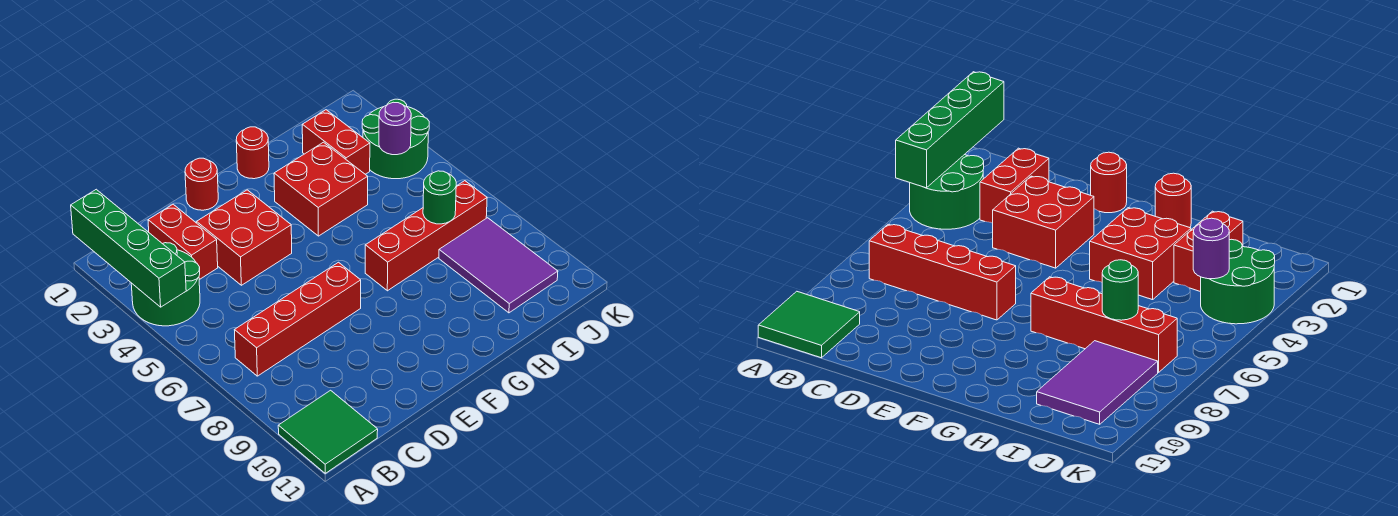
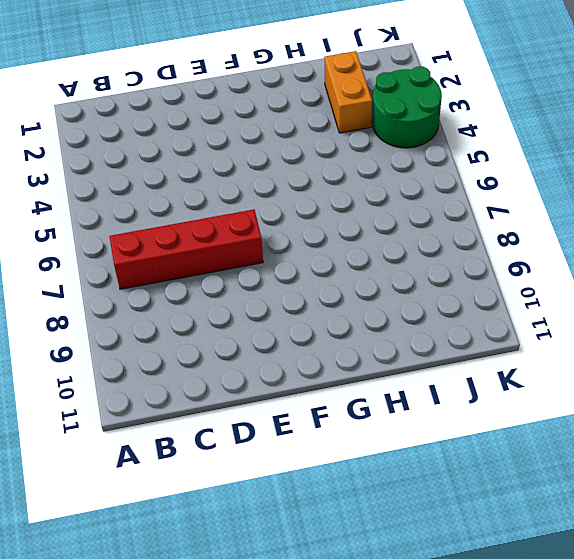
orange brick I2:I3 level 1 -> red brick I2:I3 level 1
none -> green round brick A3:B4 level 1
none -> green tile A10:B11 level 1
none -> red brick C2:C3 level 1

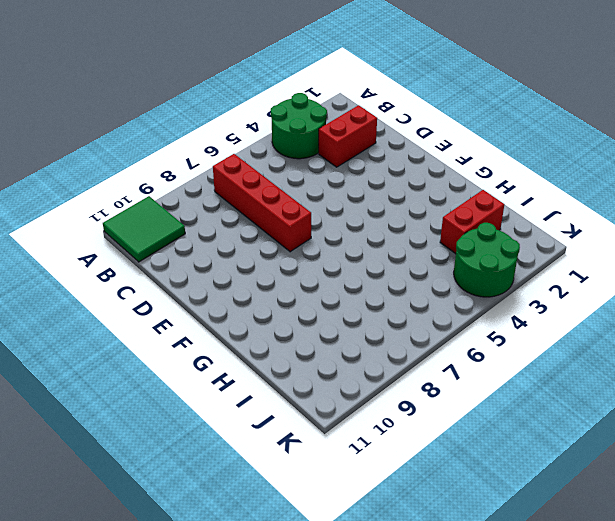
none -> red brick D3:E4 level 1
none -> red round brick E1 level 1
none -> red round brick G1 level 1

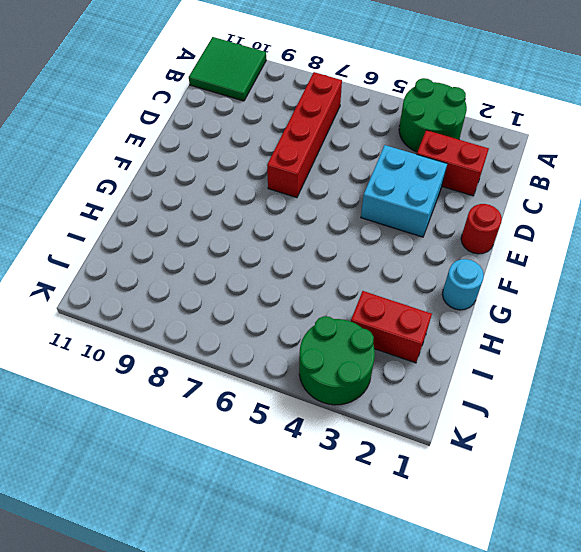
cyan brick D3:E4 level 1 -> red brick D3:E4 level 1
cyan round brick G1 level 1 -> red round brick G1 level 1
none -> red brick G3:H4 level 1
none -> red brick G7:J7 level 1
none -> purple tile I8:J10 level 1

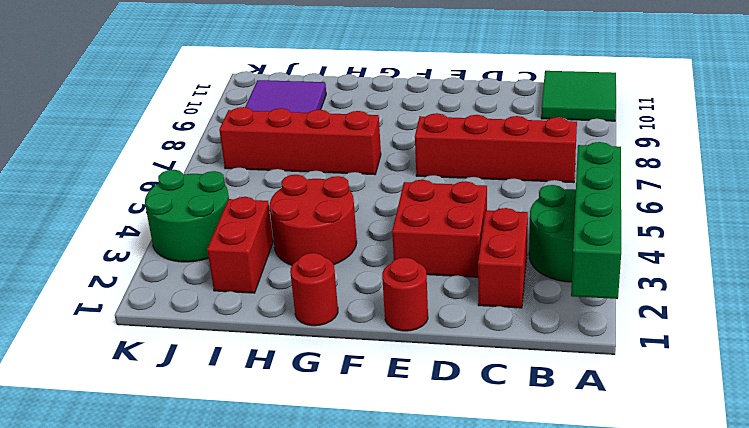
red round brick G3:H4 level 1 -> red brick G3:H4 level 1
none -> green round brick I7 level 2
none -> purple round brick J4 level 2

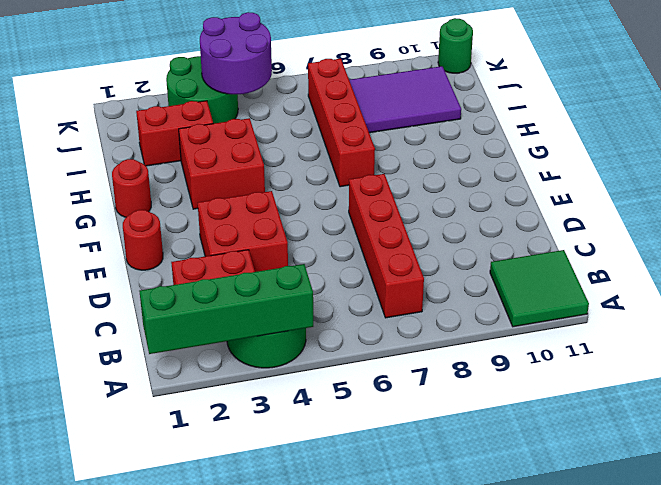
purple round brick J4:K5 level 2 -> purple round brick J4 level 2
green round brick K11 level 1 -> green round brick I7 level 2

